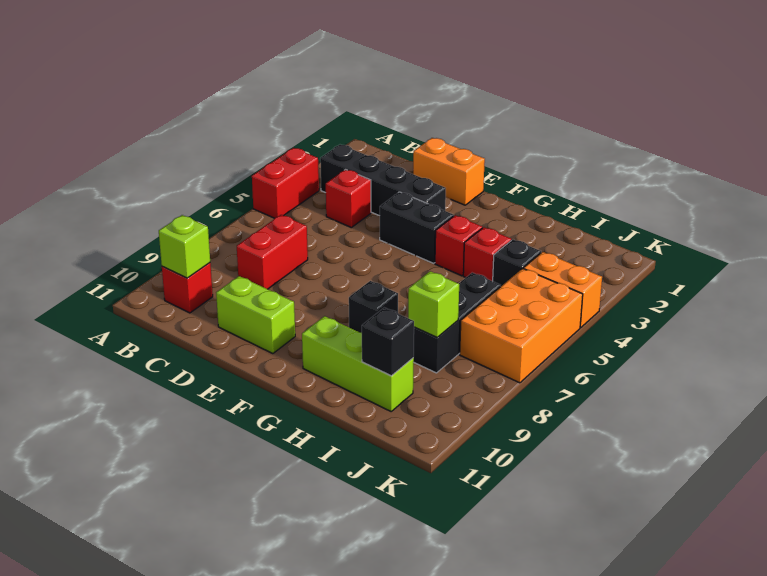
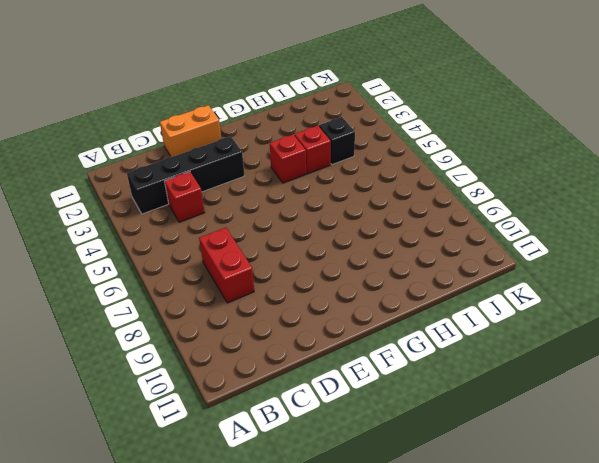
none -> red brick A4:A5 level 1
none -> red brick B10 level 1
none -> lime brick D10:E10 level 1

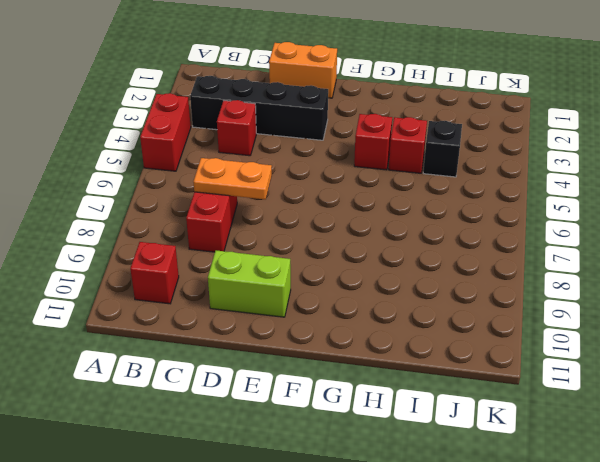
orange plate C7:D7 level 2 -> none
none -> black brick E4:F4 level 1
none -> black brick G8 level 1
none -> lime brick G10:I10 level 1

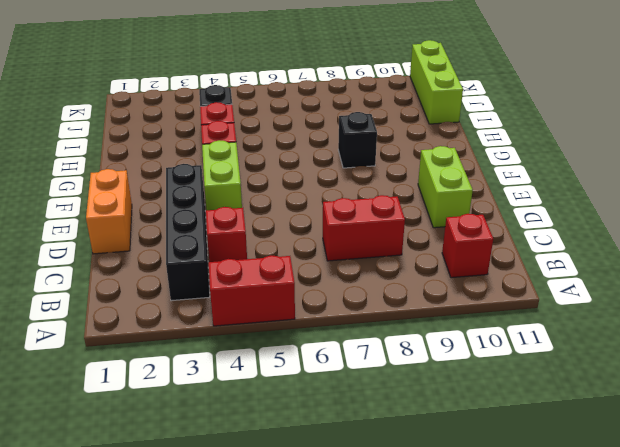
lime brick E4:F4 level 1 -> black brick E4:F4 level 1
lime brick I11:K11 level 1 -> lime brick G10:I10 level 1
none -> black brick I6:I8 level 1
none -> orange brick J4:K4 level 1
none -> orange brick J5:K7 level 1

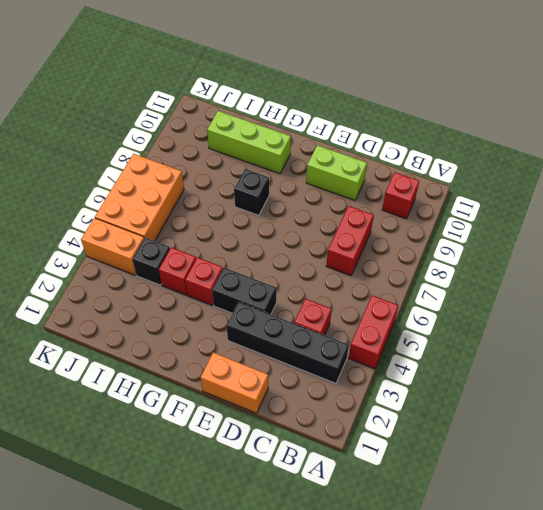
none -> black brick I6:I8 level 1
none -> lime brick B10 level 2
none -> lime brick I8 level 2

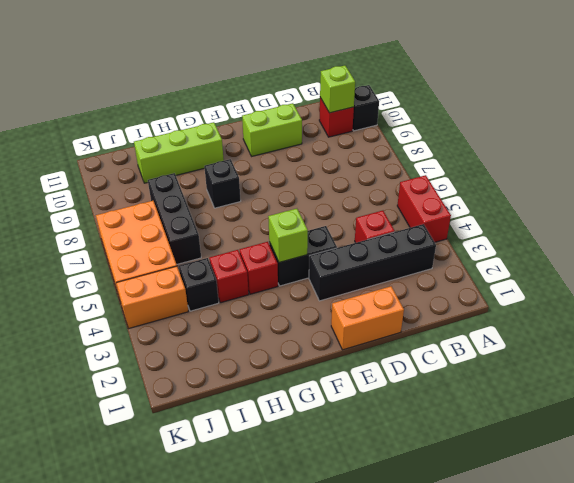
black brick A10 level 1 -> black brick I10 level 2
lime brick F4 level 2 -> lime brick I8 level 2
none -> red brick C7:C8 level 1

